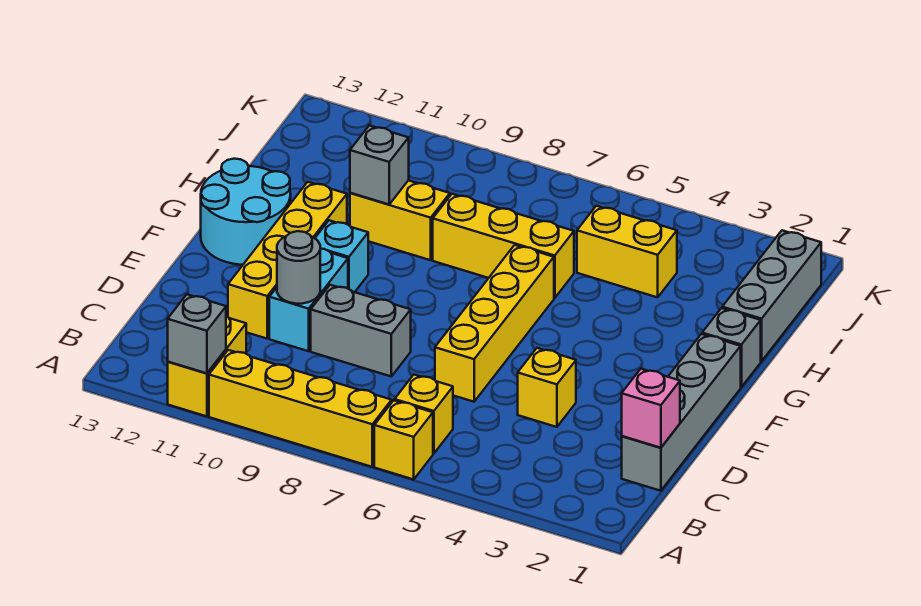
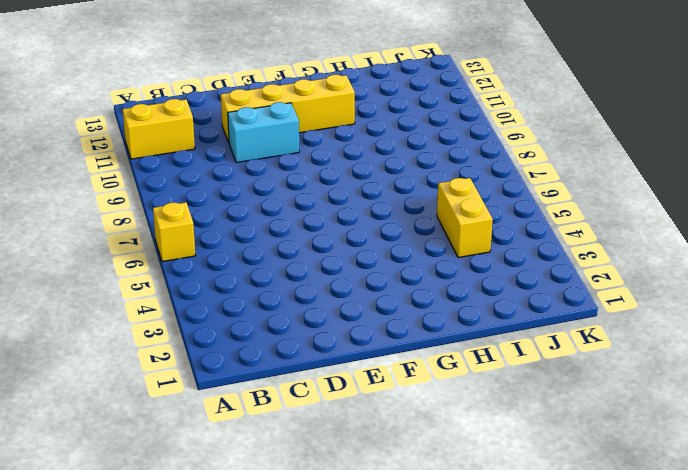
none -> yellow brick A7:A10 level 1
none -> yellow brick B6 level 1
none -> grey brick C1:F1 level 1

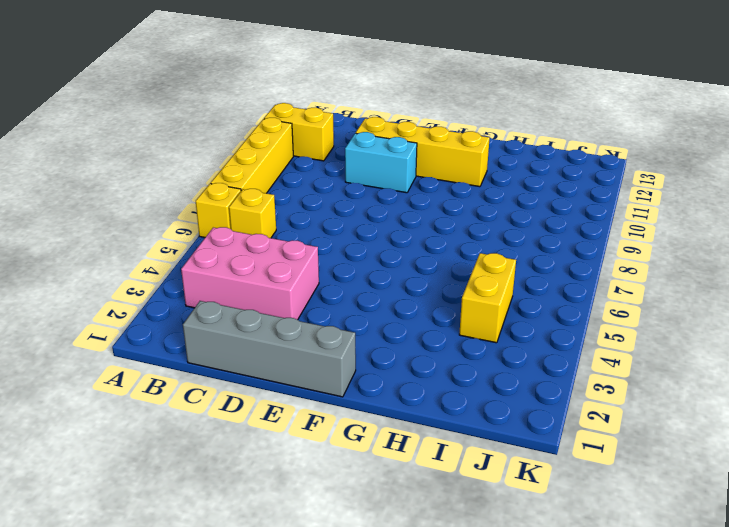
pink brick B3:D4 level 1 -> yellow brick D4 level 1
none -> yellow brick D6:G6 level 1
none -> grey brick D8:D9 level 1
none -> cyan brick F10 level 1

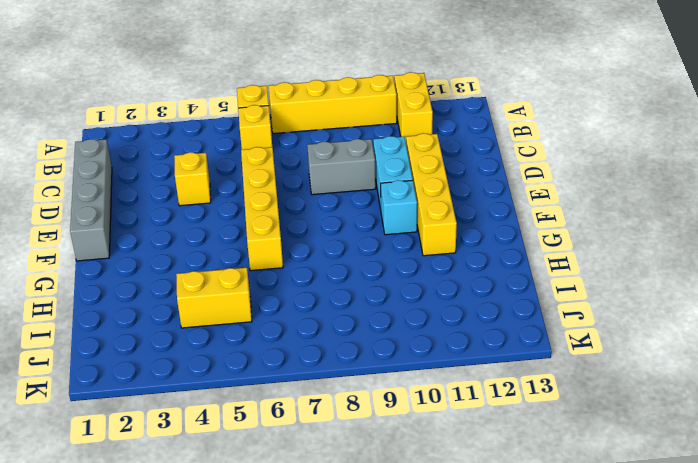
none -> cyan round brick F12:G13 level 1
none -> grey brick G1 level 1
none -> grey brick H1:J1 level 1

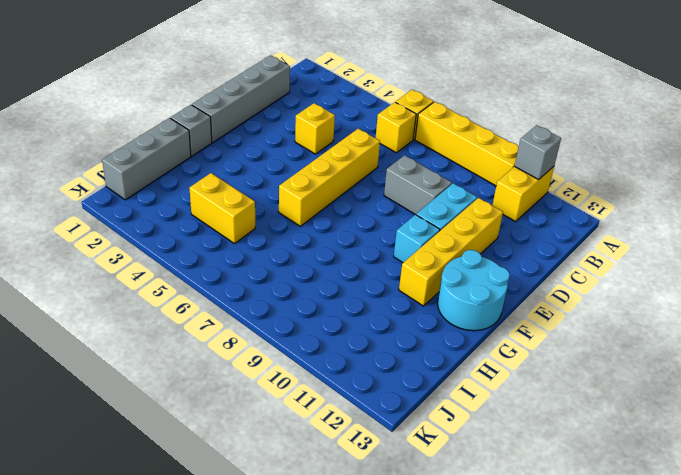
none -> yellow brick H6:H8 level 1
none -> yellow brick H9:H10 level 1
none -> pink brick C1 level 2

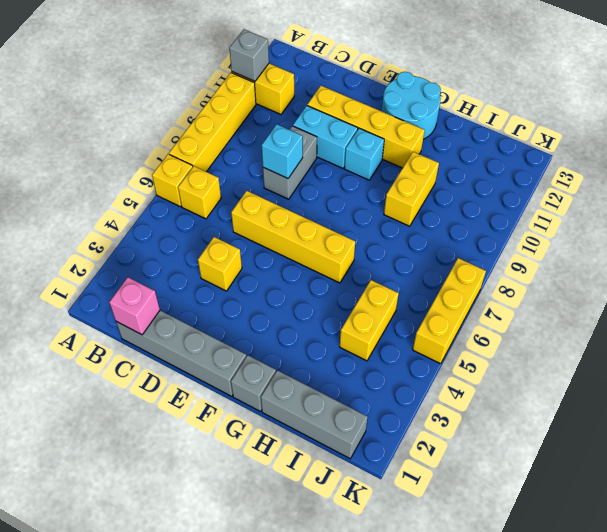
cyan brick D8 level 2 -> none
yellow brick K5:K7 level 1 -> yellow brick H6:H8 level 1
none -> grey round brick D10 level 2
none -> grey brick H10 level 2

